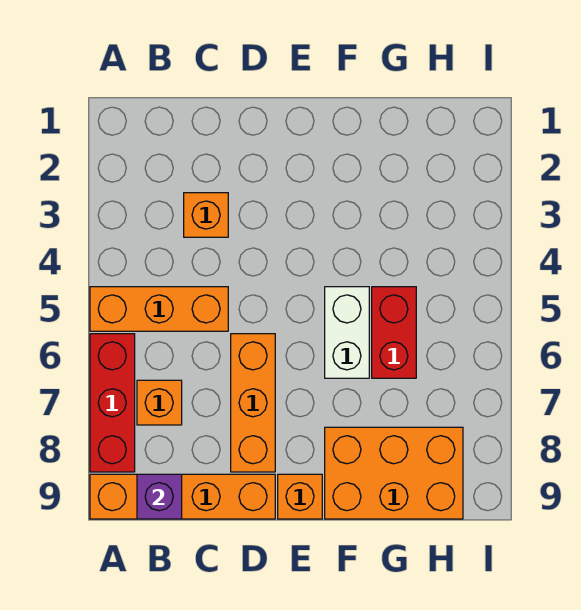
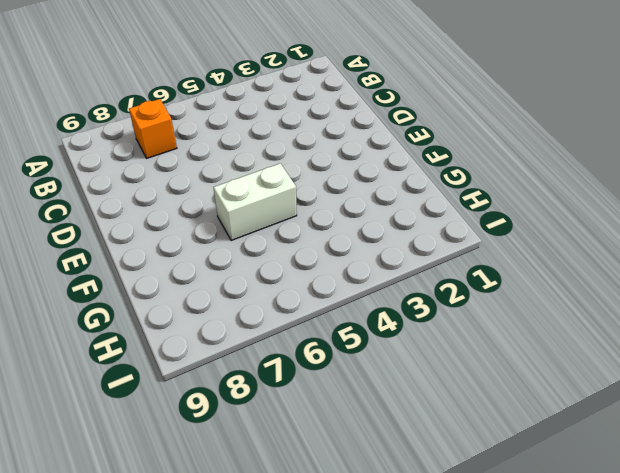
none -> orange brick A5:C5 level 1
none -> red brick A6:A8 level 1

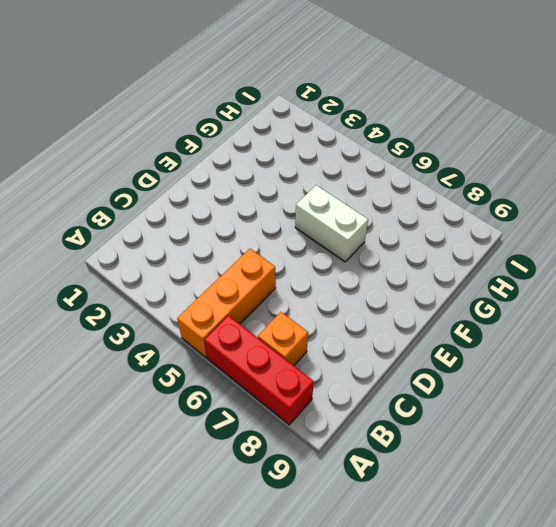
none -> orange brick A9:D9 level 1
none -> orange brick C3 level 1

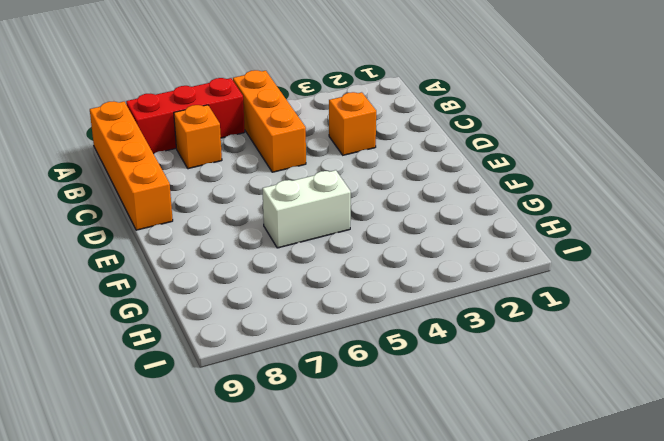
none -> orange brick D6:D8 level 1
none -> orange brick E9 level 1

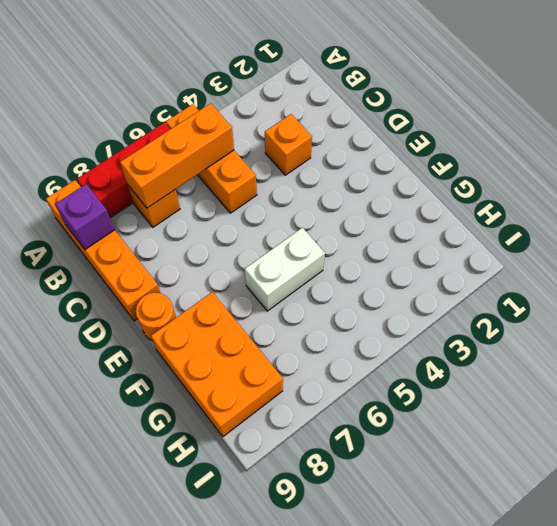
orange brick B5:B7 level 2 -> orange brick D6:D8 level 1
orange round brick E9 level 1 -> orange brick E9 level 1
none -> red brick G5:G6 level 1

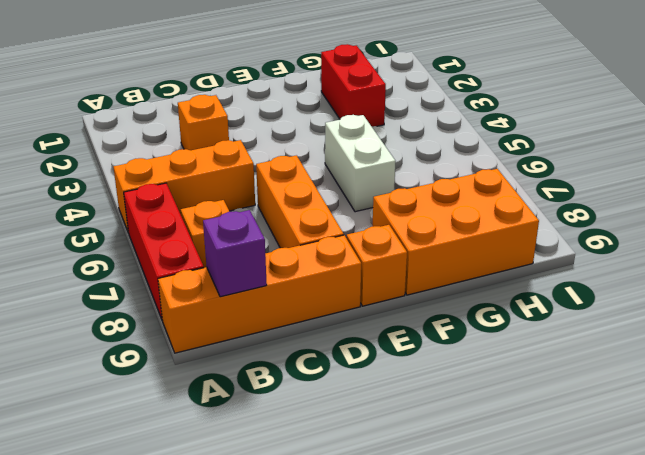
red brick G2:G3 level 1 -> red brick G5:G6 level 1

